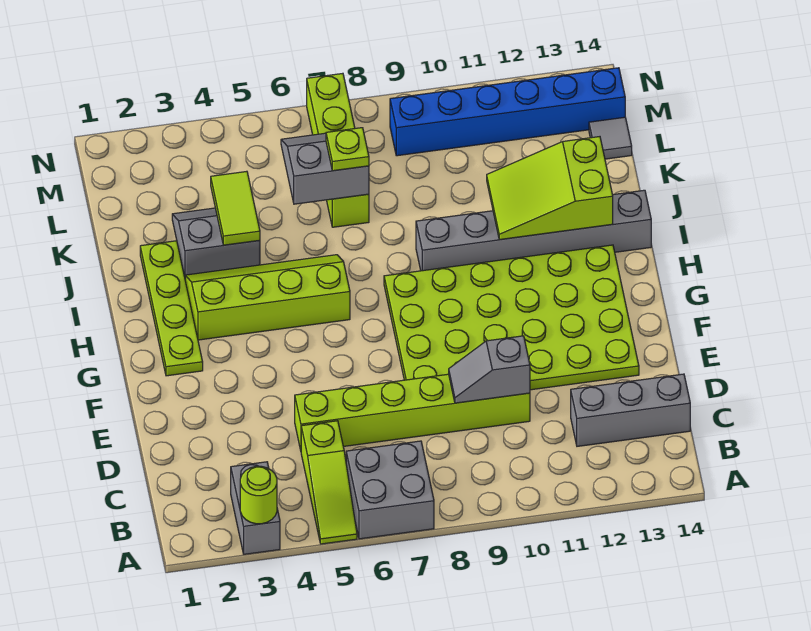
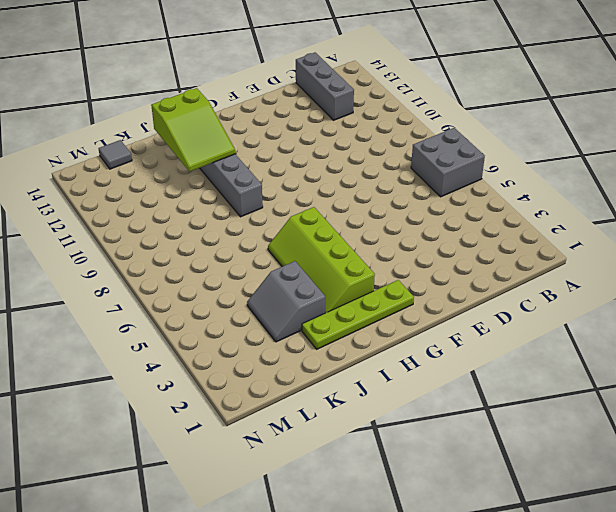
none -> grey brick A3:B3 level 1
none -> lime slope A5:C5 level 1 top C
none -> lime brick D5:D10 level 1

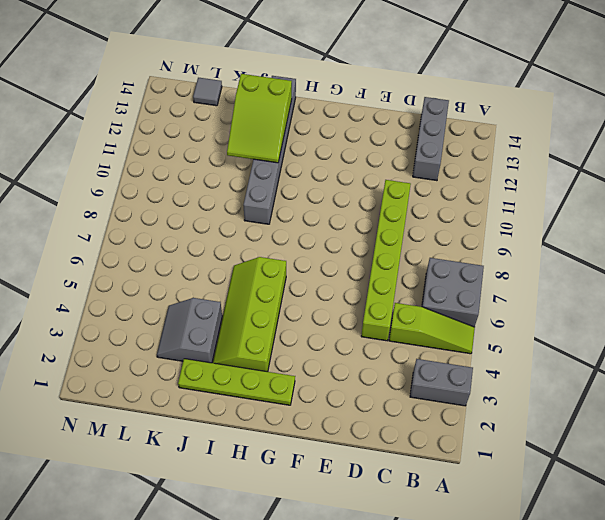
none -> lime plate E8:H13 level 1
none -> lime brick K7:N7 level 1
none -> blue brick M9:M14 level 1

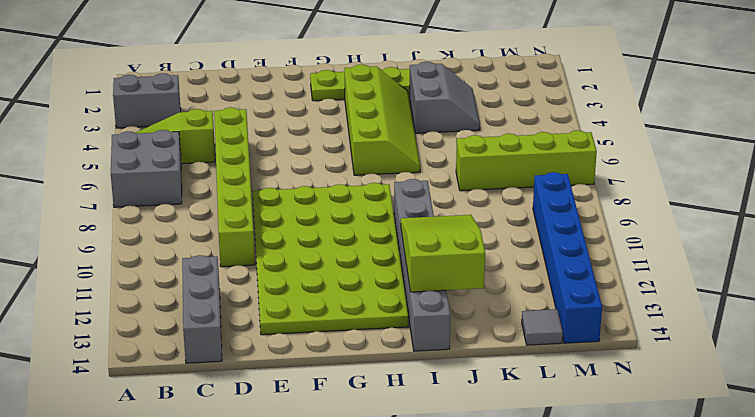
none -> lime round brick A3 level 2
none -> grey slope D9:D10 level 2 top 10
none -> lime tile J4:K4 level 2

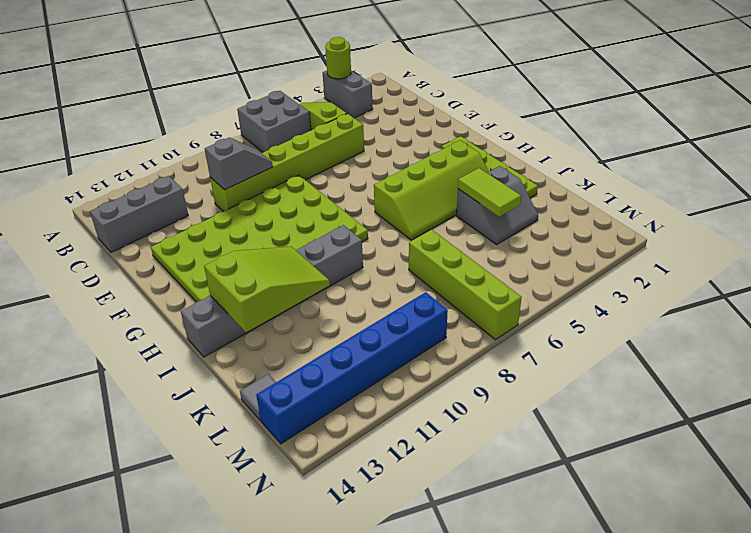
none -> grey slope K6:L7 level 2 top K
none -> lime plate K7 level 3

